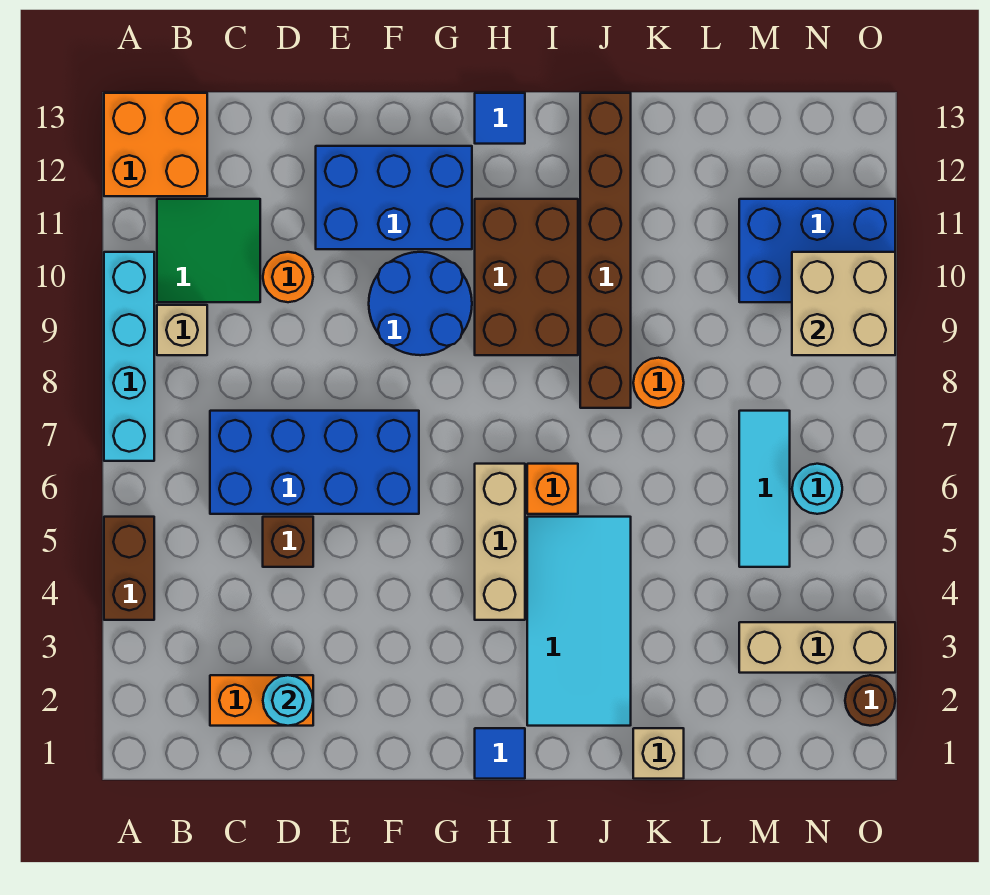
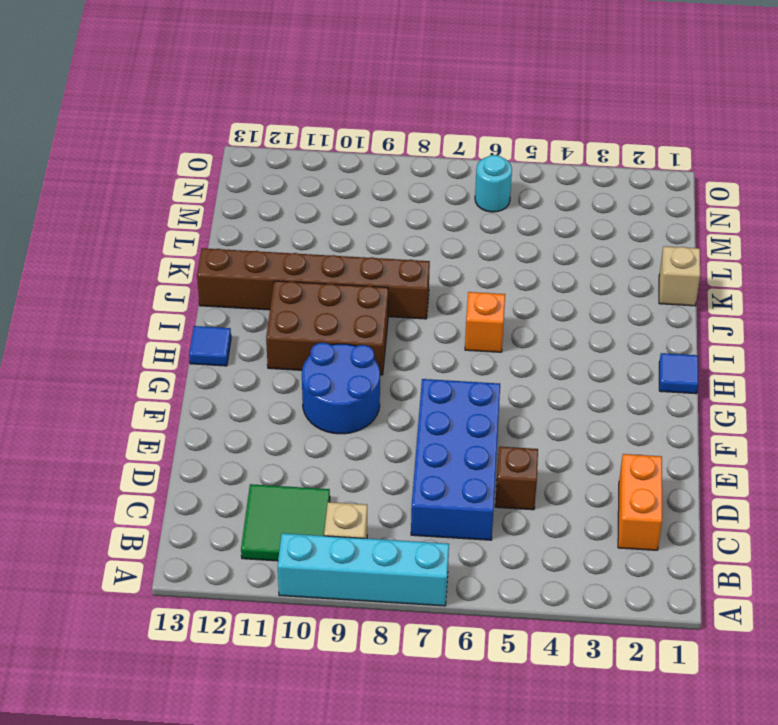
none -> brown brick A4:A5 level 1
none -> orange brick A12:B13 level 1
none -> orange round brick D10 level 1

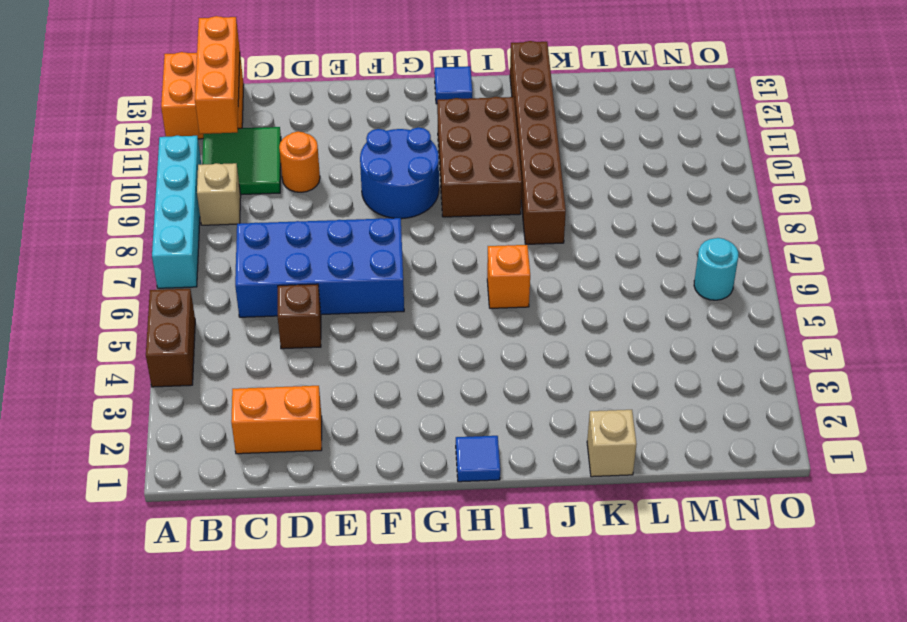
orange brick B11:B13 level 2 -> none
none -> blue brick E11:G12 level 1
none -> tan brick H4:H6 level 1
none -> cyan tile I2:J5 level 1

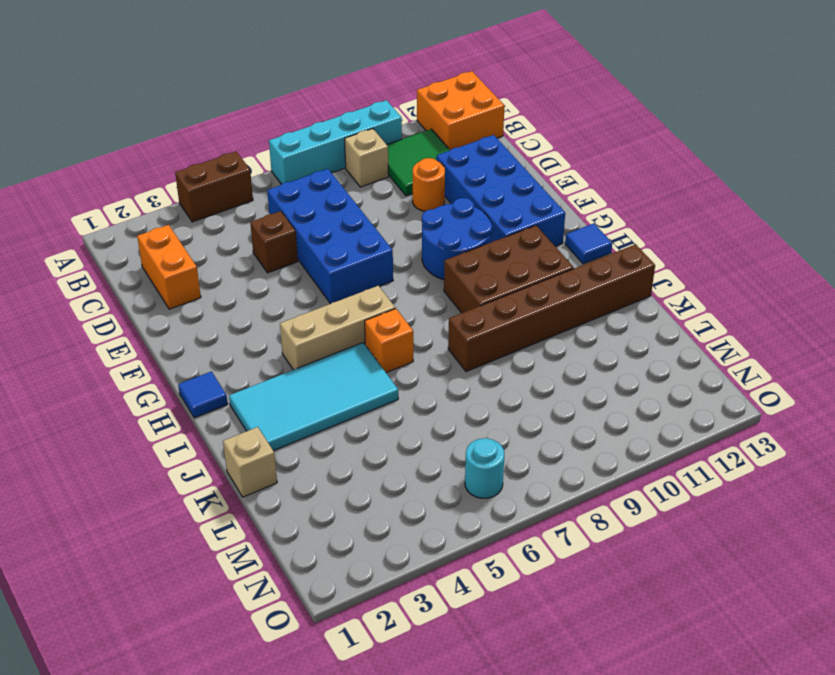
blue brick D11:G12 level 1 -> blue brick E11:G12 level 1
none -> orange round brick K8 level 1
none -> tan brick M3:O3 level 1
none -> cyan tile M5:M7 level 1

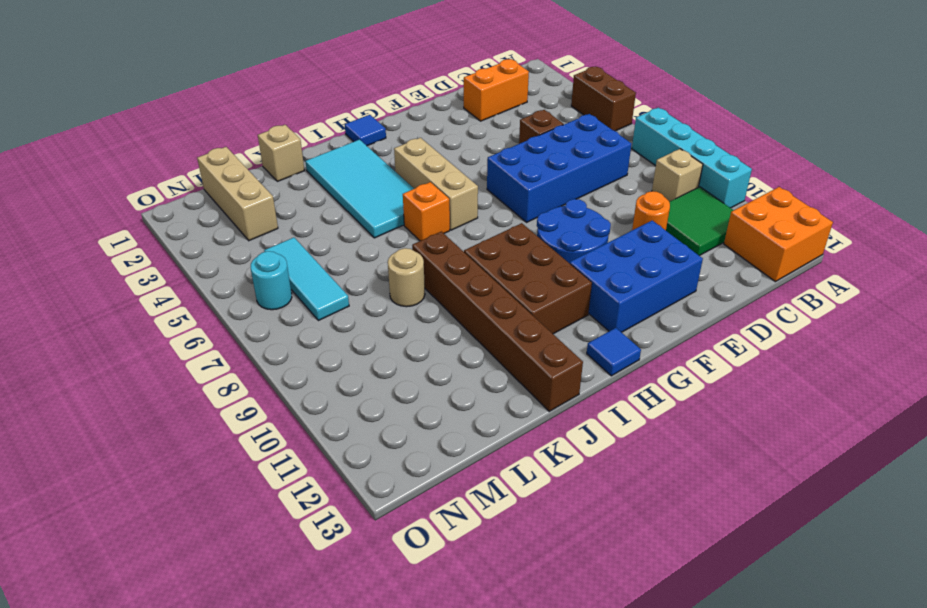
tan round brick K8 level 1 -> orange round brick K8 level 1
tan brick M1:M3 level 1 -> tan brick M3:O3 level 1
none -> blue brick M10:O11 level 1
none -> brown round brick O2 level 1
none -> cyan round brick D2 level 2

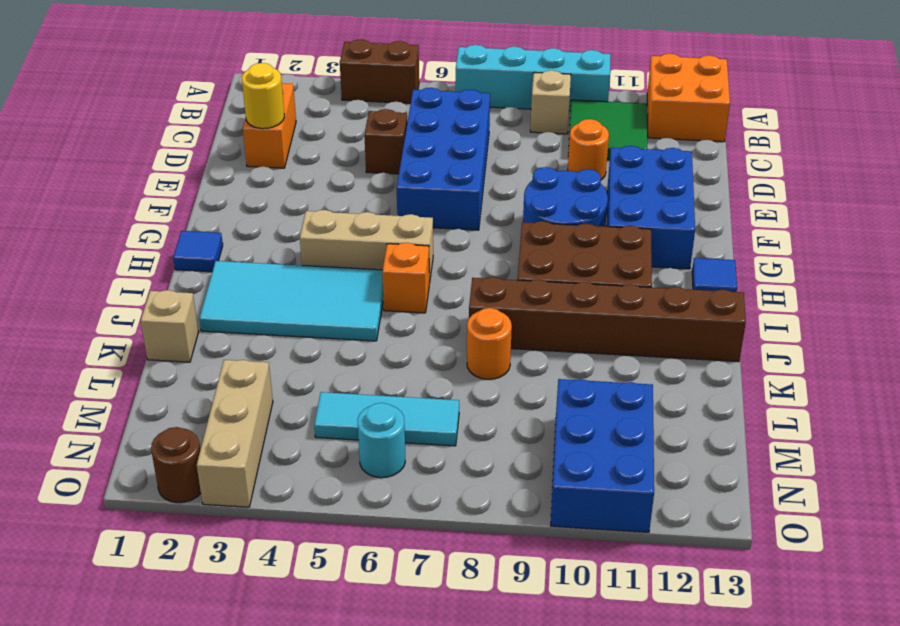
yellow round brick D2 level 2 -> cyan round brick D2 level 2
none -> tan brick N9:O10 level 2

